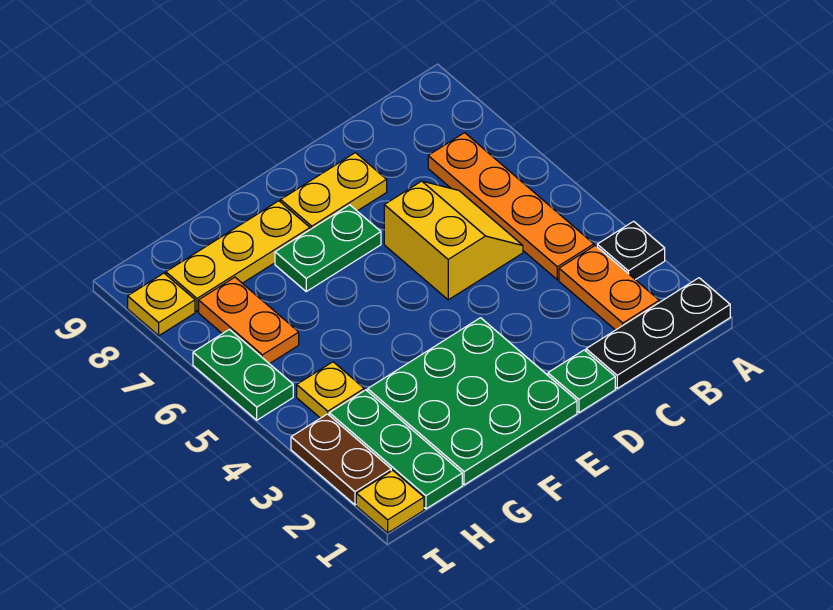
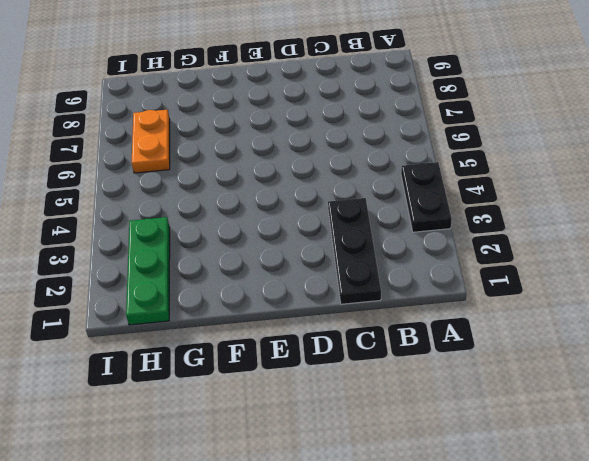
black plate A3:A4 level 1 -> black plate A3 level 1
black plate C1:C3 level 1 -> black plate A1:C1 level 1
none -> orange plate B2:B3 level 1
none -> orange plate B4:B7 level 1
none -> yellow slope C5:D6 level 1 top D

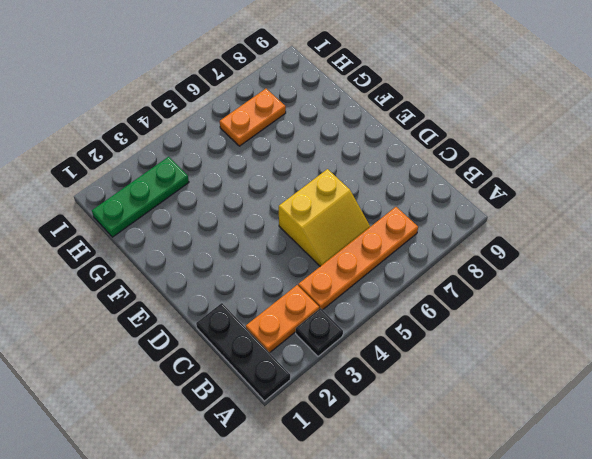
none -> green plate D1 level 1
none -> yellow plate D8:E8 level 1
none -> green plate E1:G3 level 1

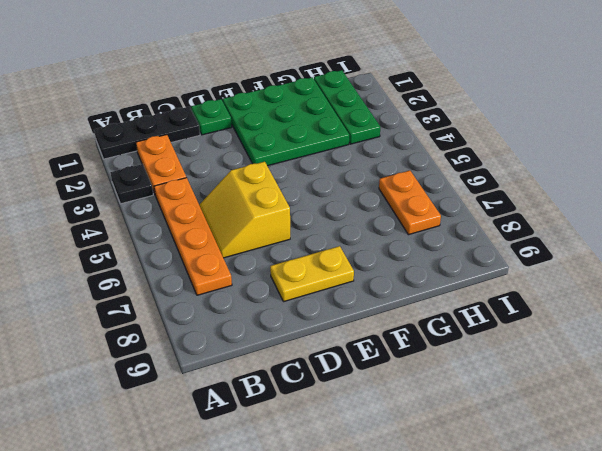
none -> green plate E7:F7 level 1
none -> yellow plate F8:H8 level 1
none -> yellow plate H4 level 1

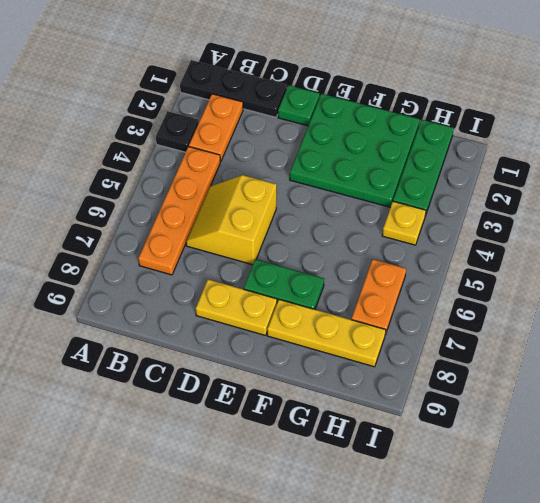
none -> yellow plate I1 level 1
none -> brown plate I2:I3 level 1
none -> green plate I5:I6 level 1

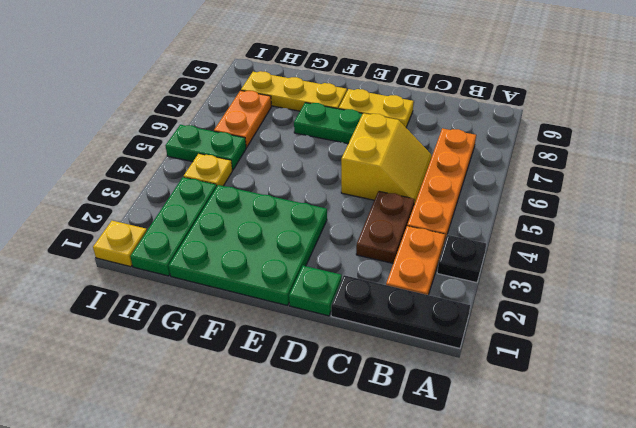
brown plate C3:C4 level 1 -> brown plate I2:I3 level 1
green plate H5:I5 level 1 -> green plate I5:I6 level 1
none -> yellow plate I8 level 1

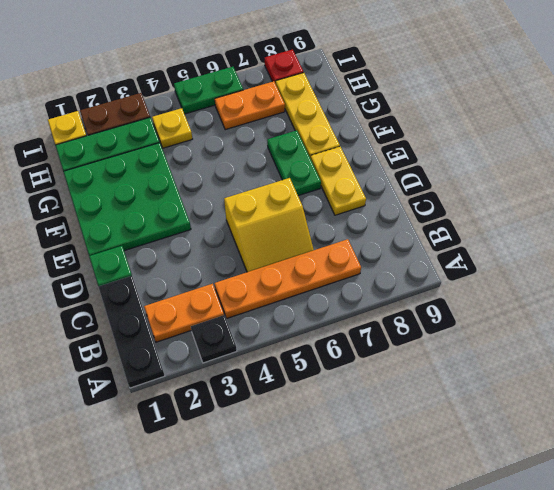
red plate I8 level 1 -> yellow plate I8 level 1

